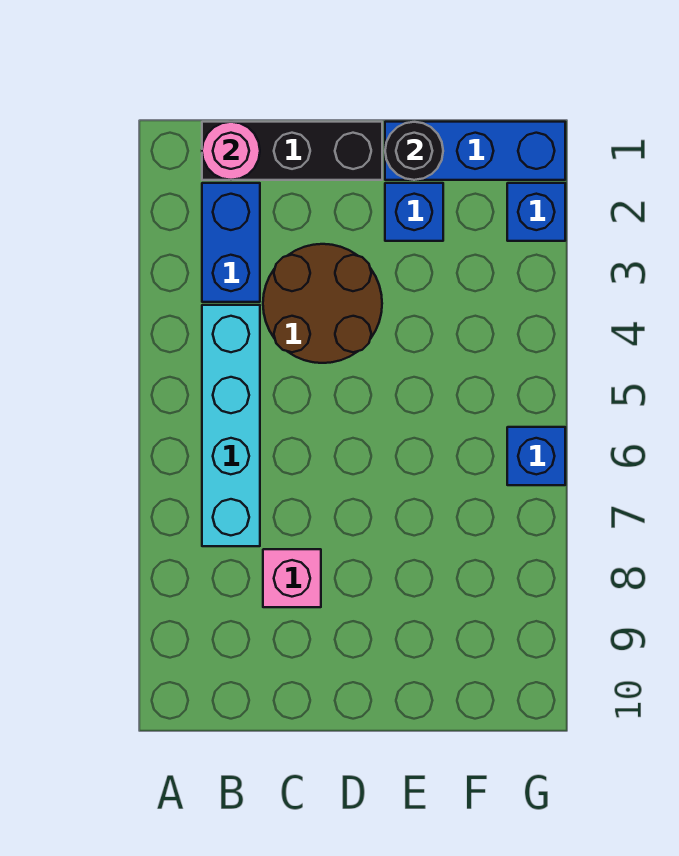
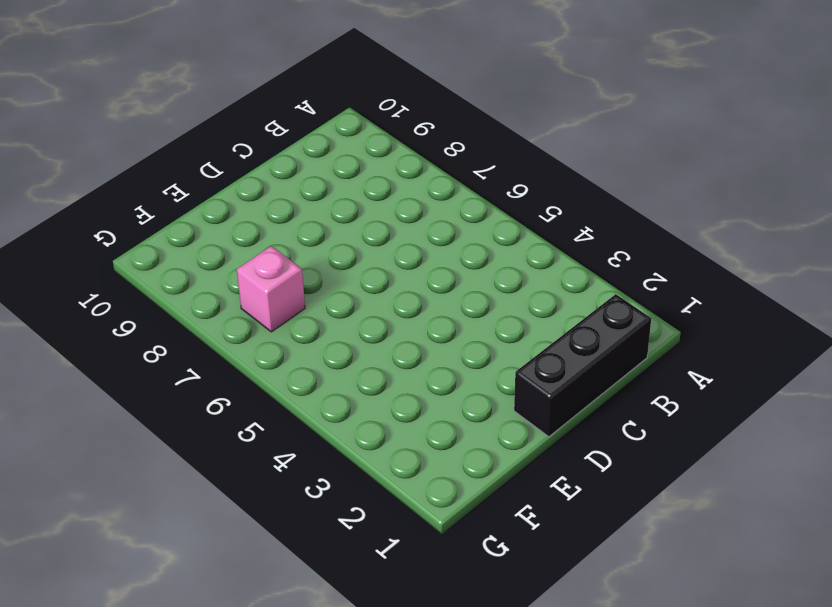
pink brick F7 level 1 -> pink brick C8 level 1
none -> blue brick B2:B3 level 1
none -> cyan brick B4:B7 level 1

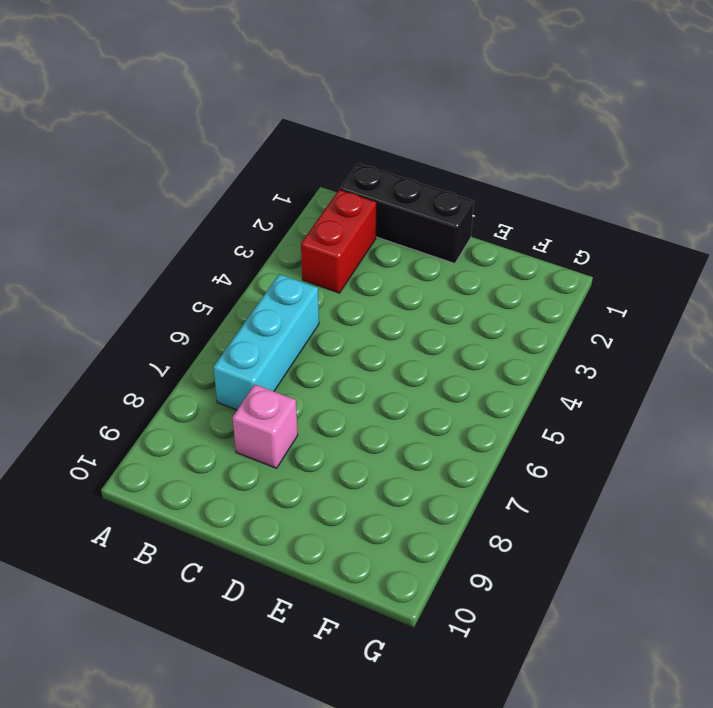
red brick B2:B3 level 1 -> blue brick B2:B3 level 1
cyan brick B5:B7 level 1 -> cyan brick B4:B7 level 1
none -> brown round brick C3:D4 level 1
none -> blue brick E1:G1 level 1

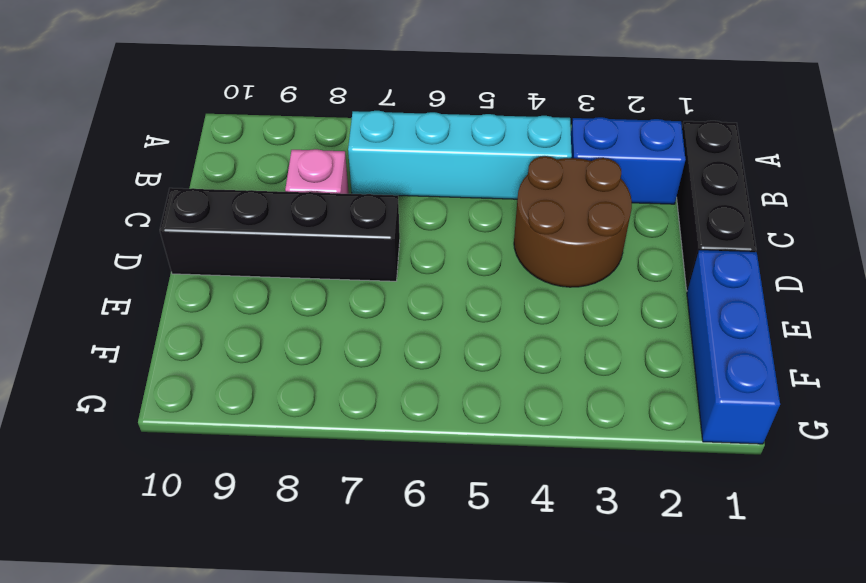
black brick D7:D10 level 1 -> none
none -> blue brick E2 level 1
none -> blue brick G2 level 1

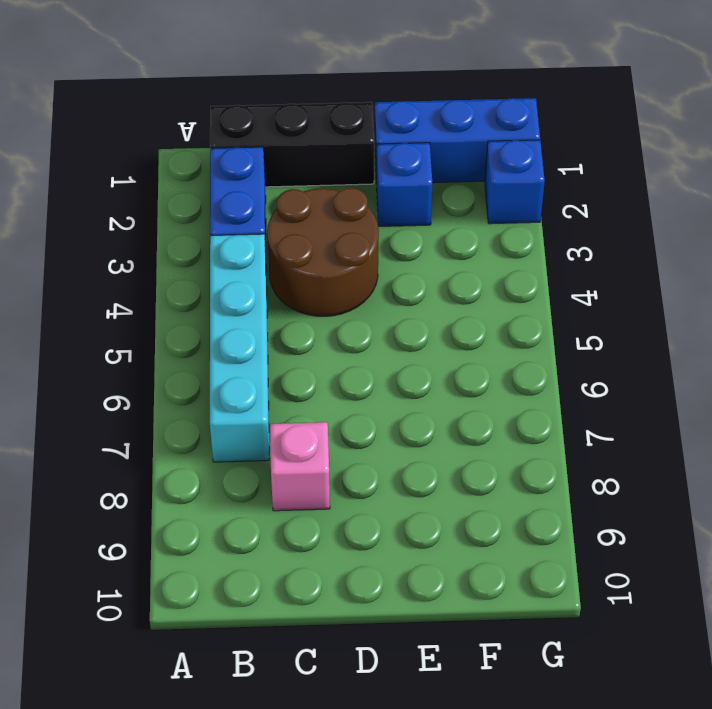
none -> blue brick G6 level 1
none -> pink round brick B1 level 2

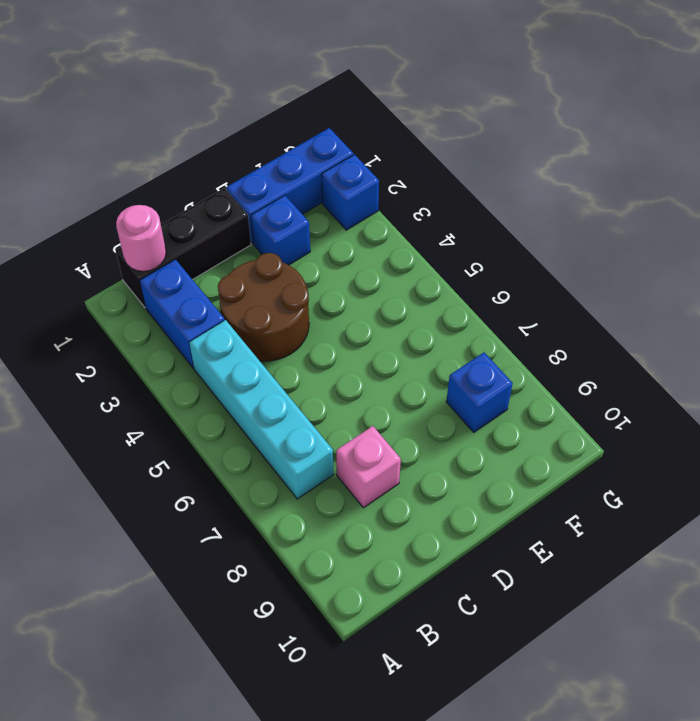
blue brick F8 level 1 -> blue brick G6 level 1
none -> black round brick E1 level 2

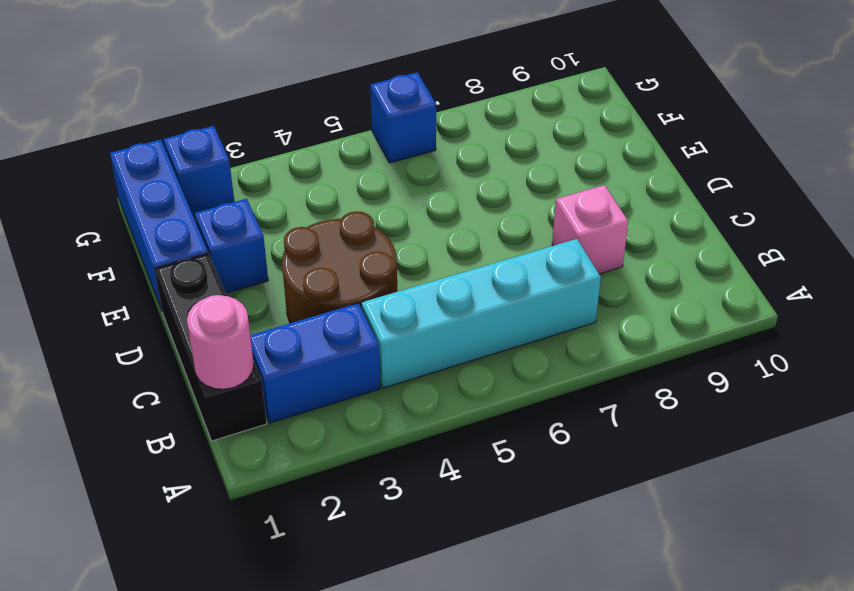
none -> black round brick E1 level 2

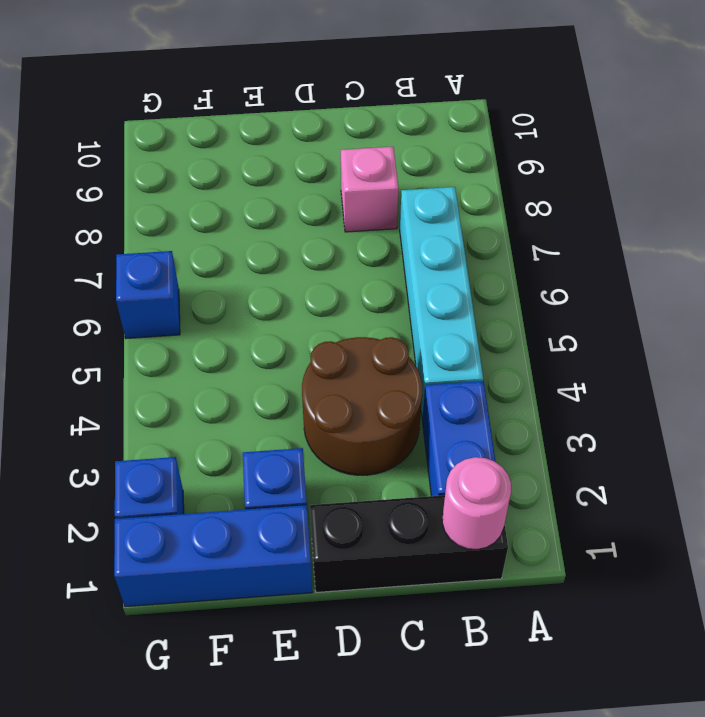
none -> black round brick E1 level 2

